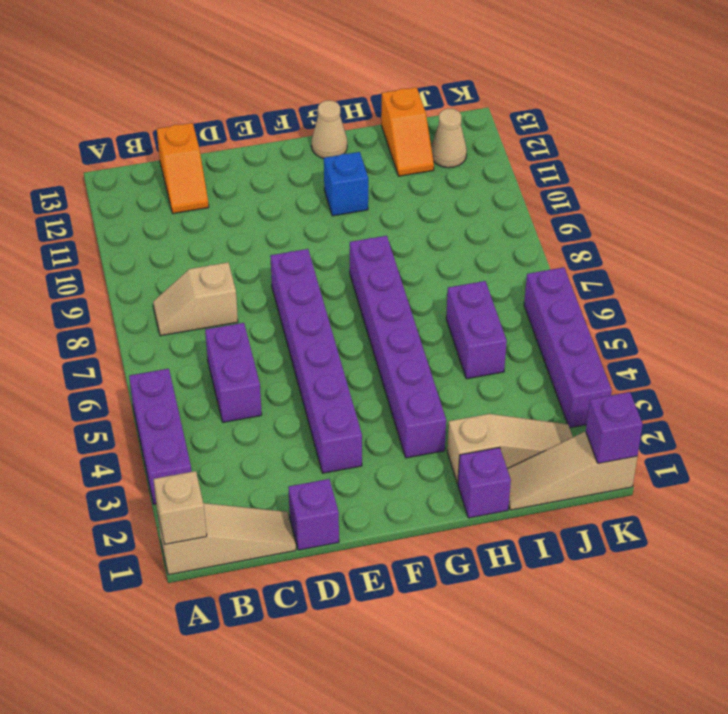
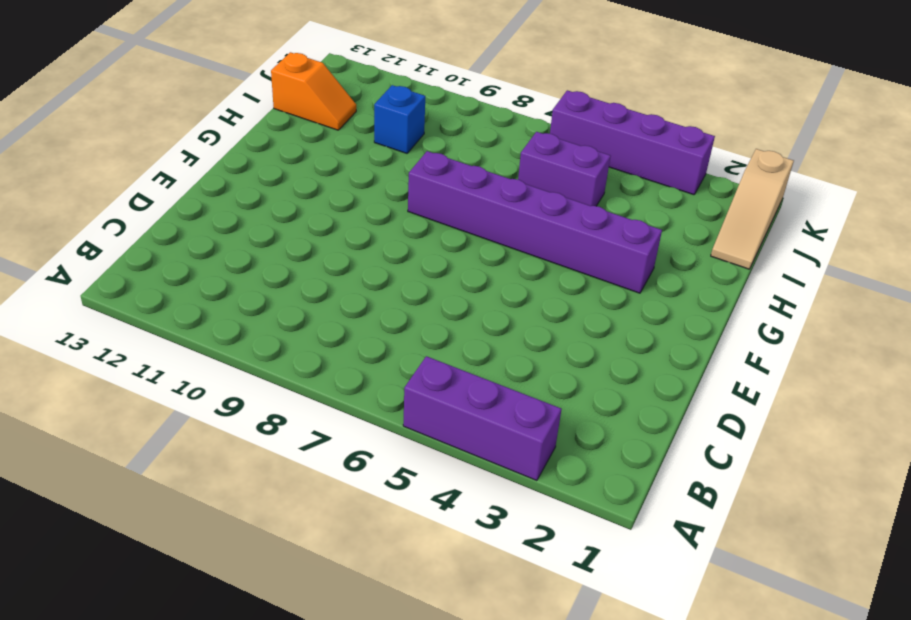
blue brick I10 level 1 -> blue brick G11 level 1
none -> tan slope A1:C1 level 1 top A
none -> tan slope B8:C8 level 1 top C
none -> purple brick C5:C6 level 1

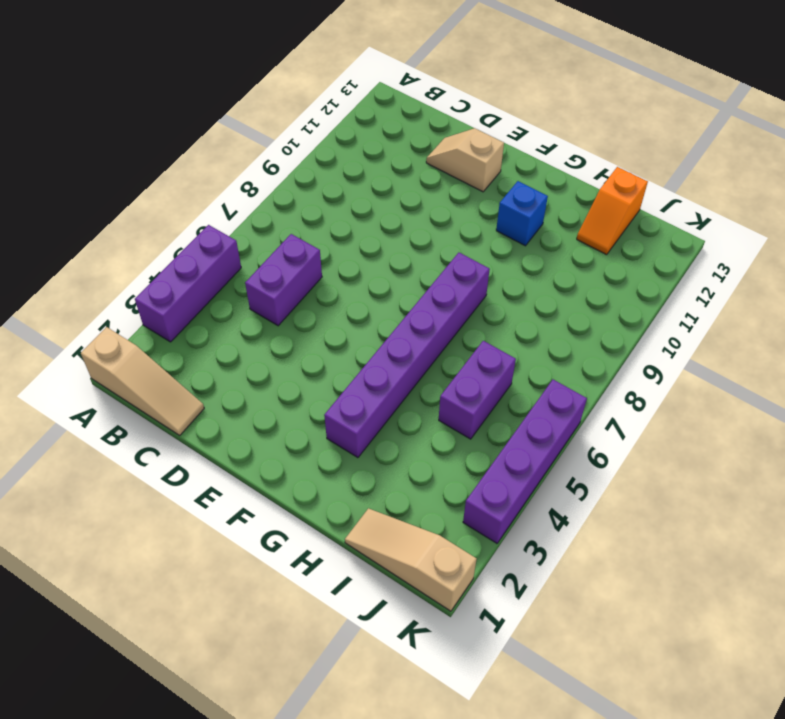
tan slope D12:E12 level 1 top E -> tan slope B8:C8 level 1 top C
none -> orange slope C12:C13 level 1 top 13
none -> purple brick D1 level 1
none -> purple brick E3:E8 level 1

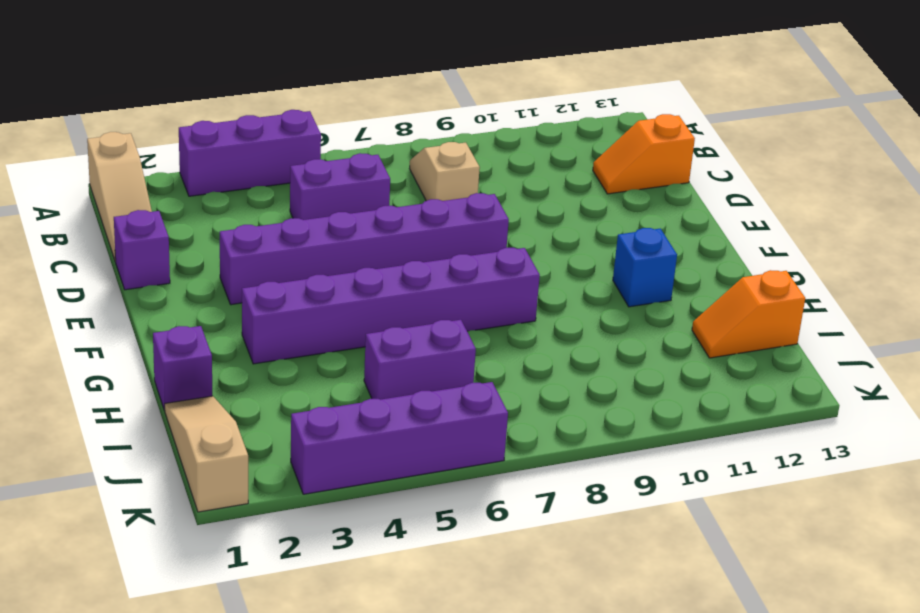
none -> tan cone G13 level 1
none -> tan slope H2:J2 level 1 top H
none -> tan cone J12 level 1

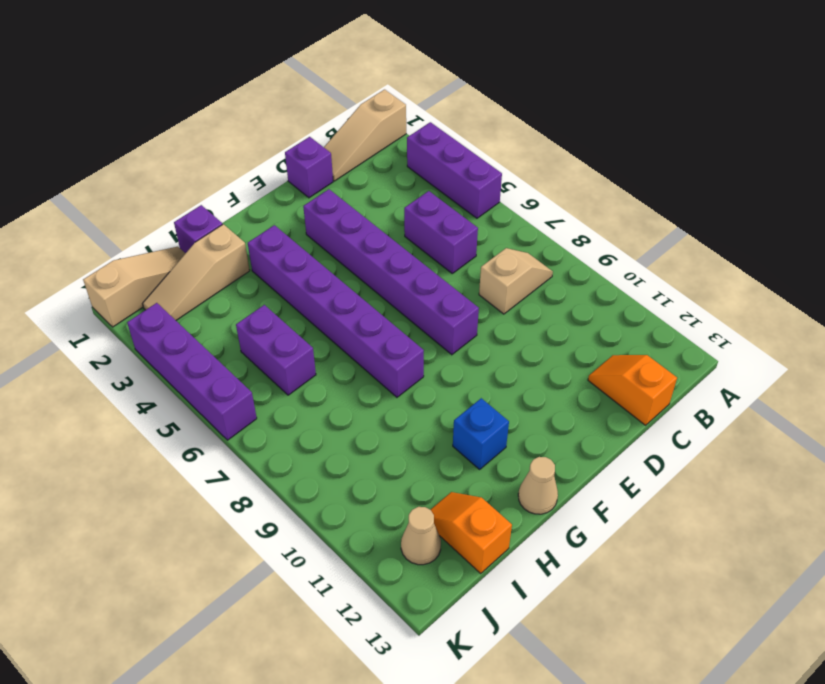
none -> tan brick A1 level 2
none -> purple brick K1 level 2

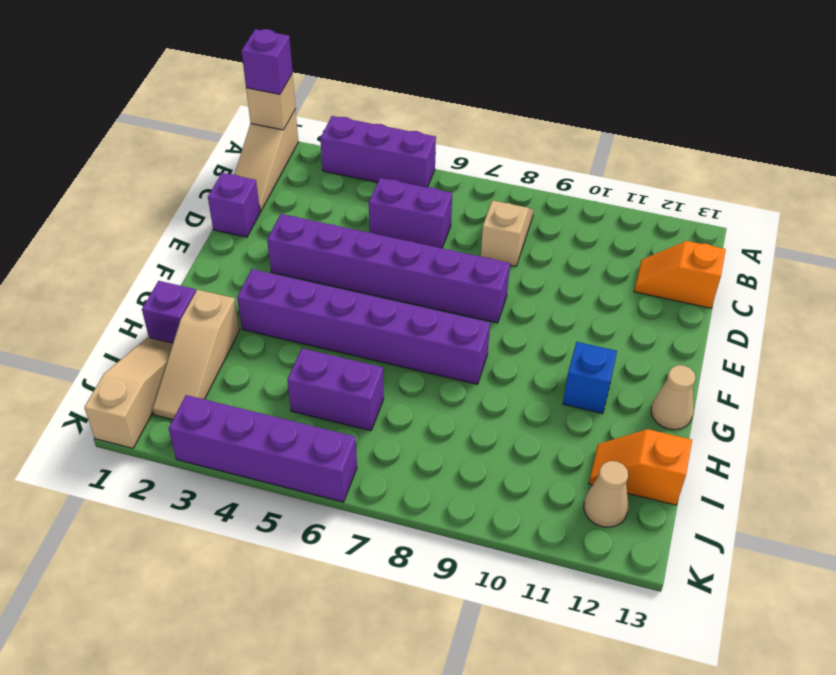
purple brick A1 level 3 -> purple brick K1 level 2

